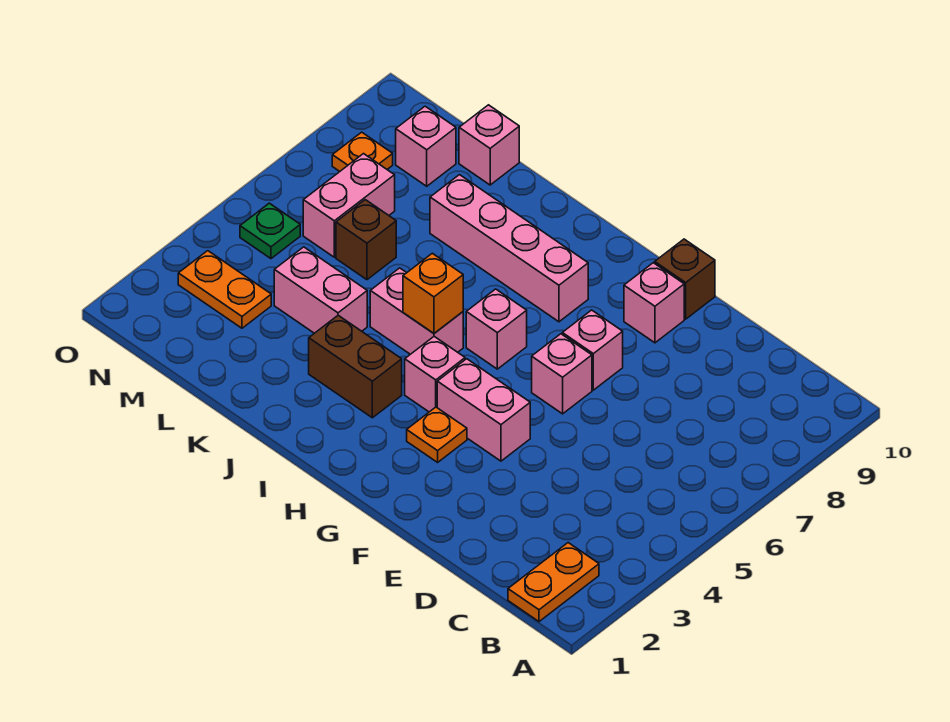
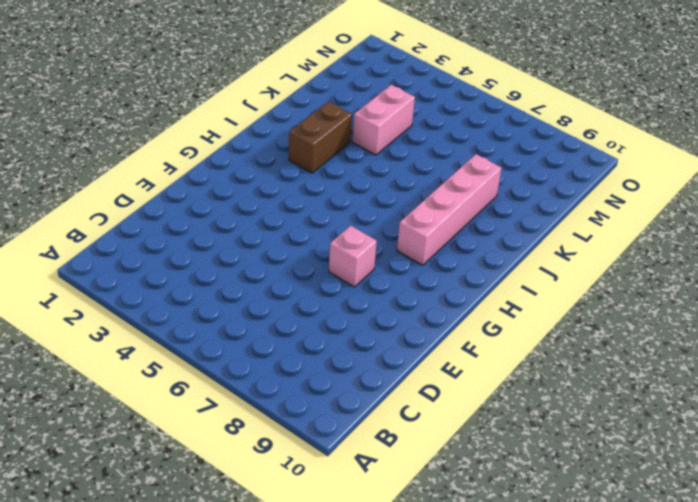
none -> orange plate B1:B2 level 1
none -> pink brick F4:G4 level 1
none -> pink brick F6 level 1

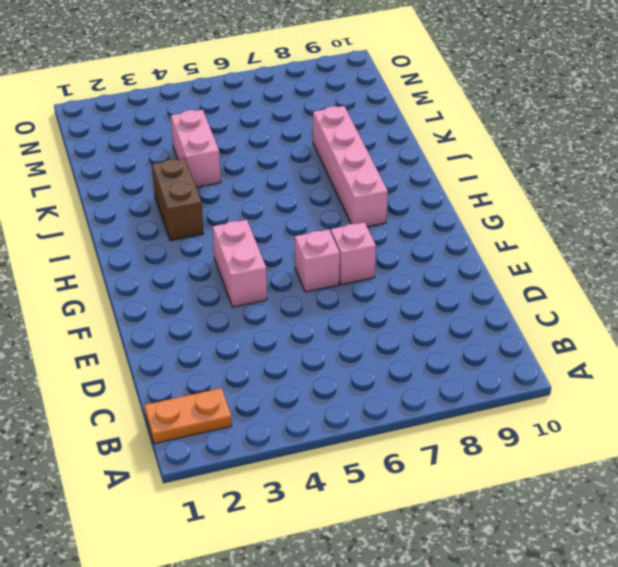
none -> pink brick F9 level 1
none -> brown brick F10 level 1
none -> orange plate G3 level 1

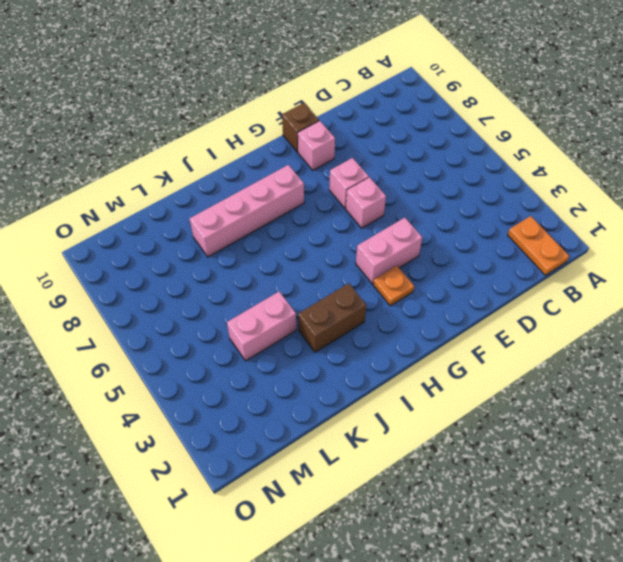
none -> pink brick H4 level 1
none -> pink brick H6 level 1
none -> pink brick I5:J5 level 1

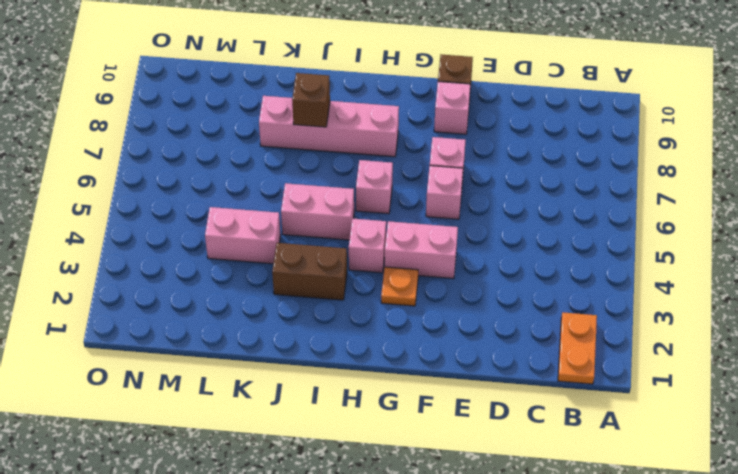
brown brick J8 level 2 -> brown brick L6 level 1
none -> pink brick L10 level 1
none -> orange plate M3:N3 level 1
none -> pink brick M6:M7 level 1

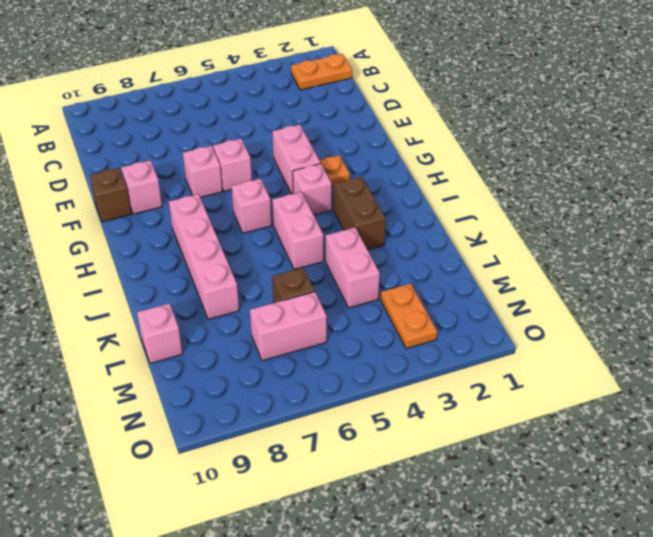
none -> pink brick M9 level 1
none -> green plate N5 level 1
none -> orange plate N8 level 1

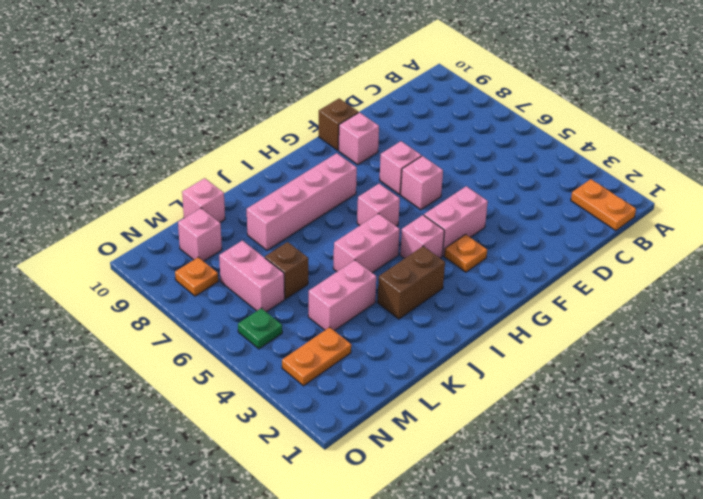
none -> orange brick I5 level 2

